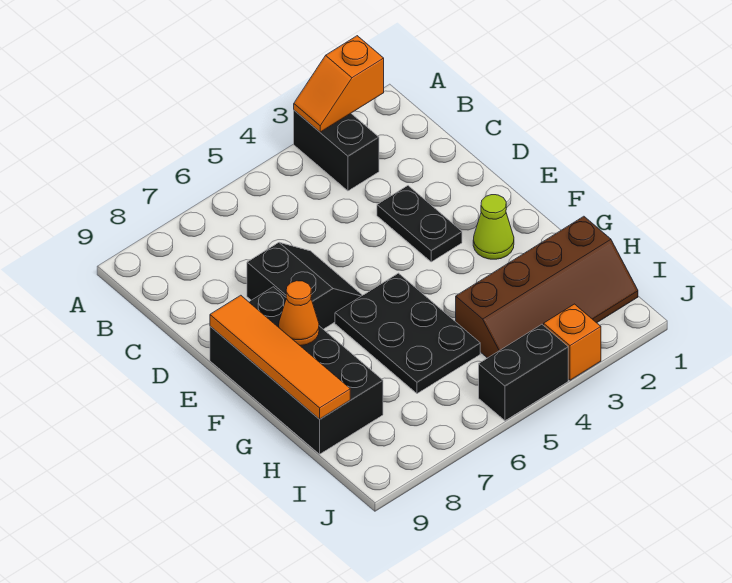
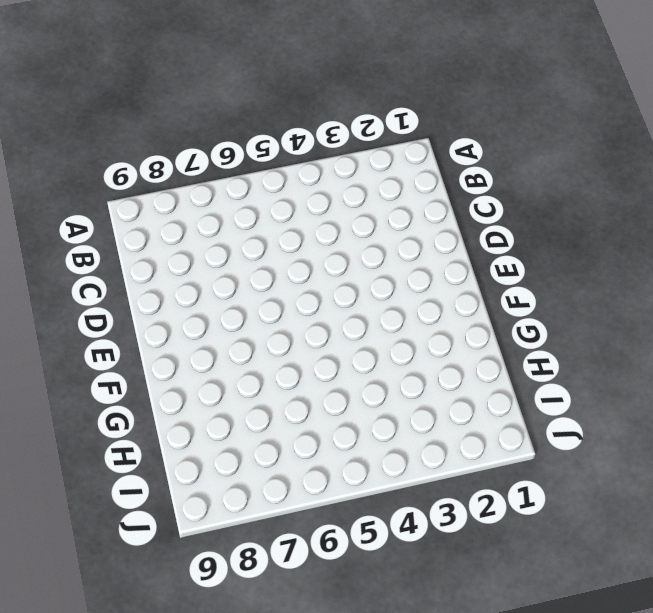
none -> black brick A3:B3 level 1
none -> black plate D3:E3 level 1
none -> black slope D6:E7 level 1 top 7

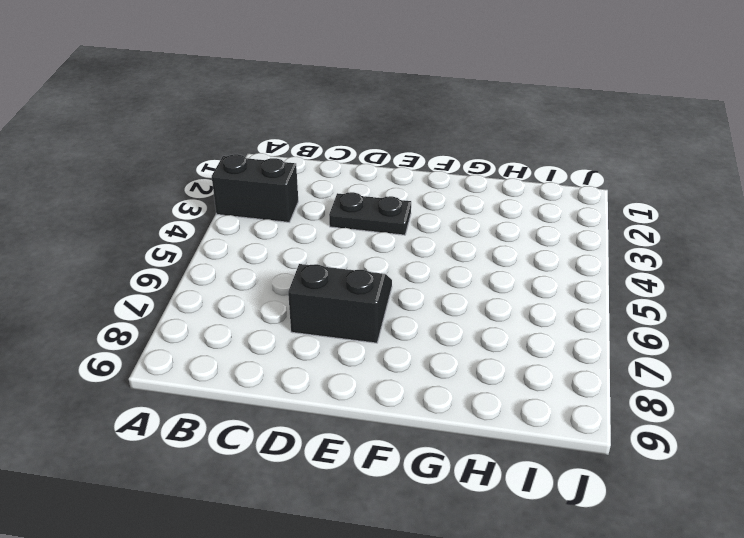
none -> black brick E8:H9 level 1
none -> lime cone F2 level 1
none -> black plate F5:H6 level 1

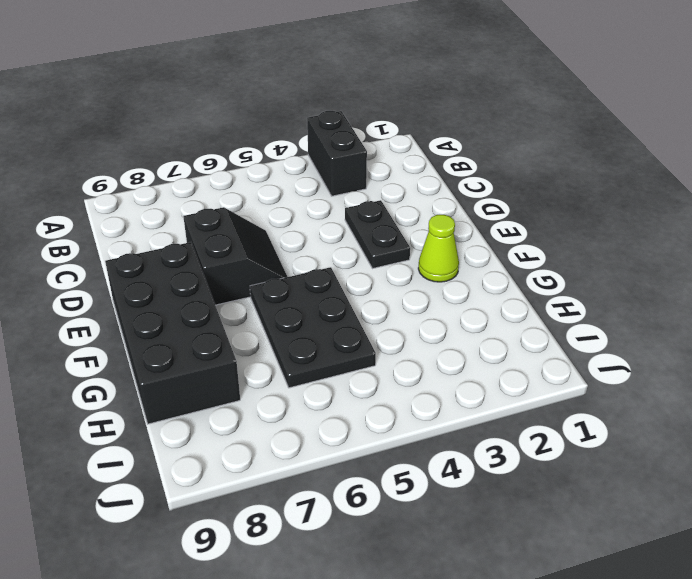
none -> brown slope H1:I4 level 1 top H
none -> orange brick J3 level 1
none -> black brick J4:J5 level 1

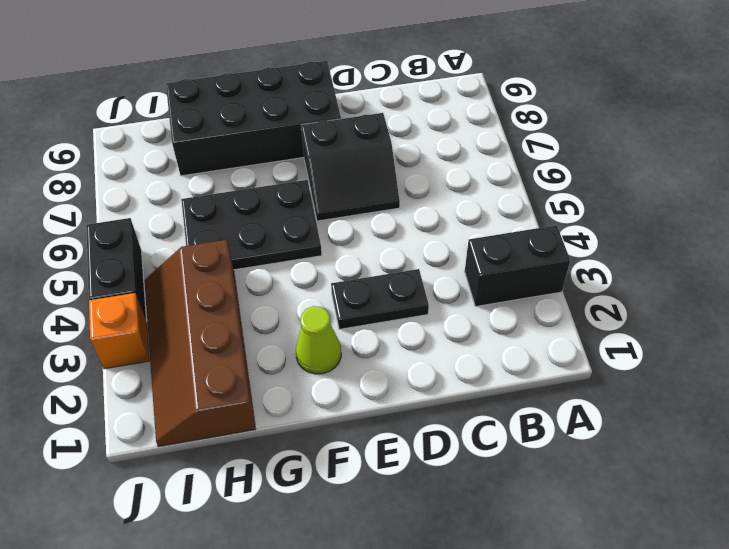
none -> orange slope A2:A3 level 2 top 2
none -> orange tile E9:H9 level 2
none -> orange cone F8 level 2

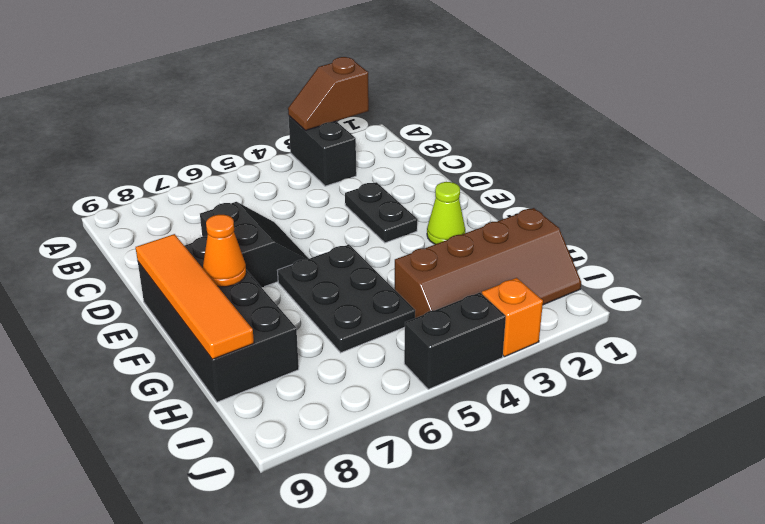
brown slope A2:A3 level 2 top 2 -> orange slope A2:A3 level 2 top 2

